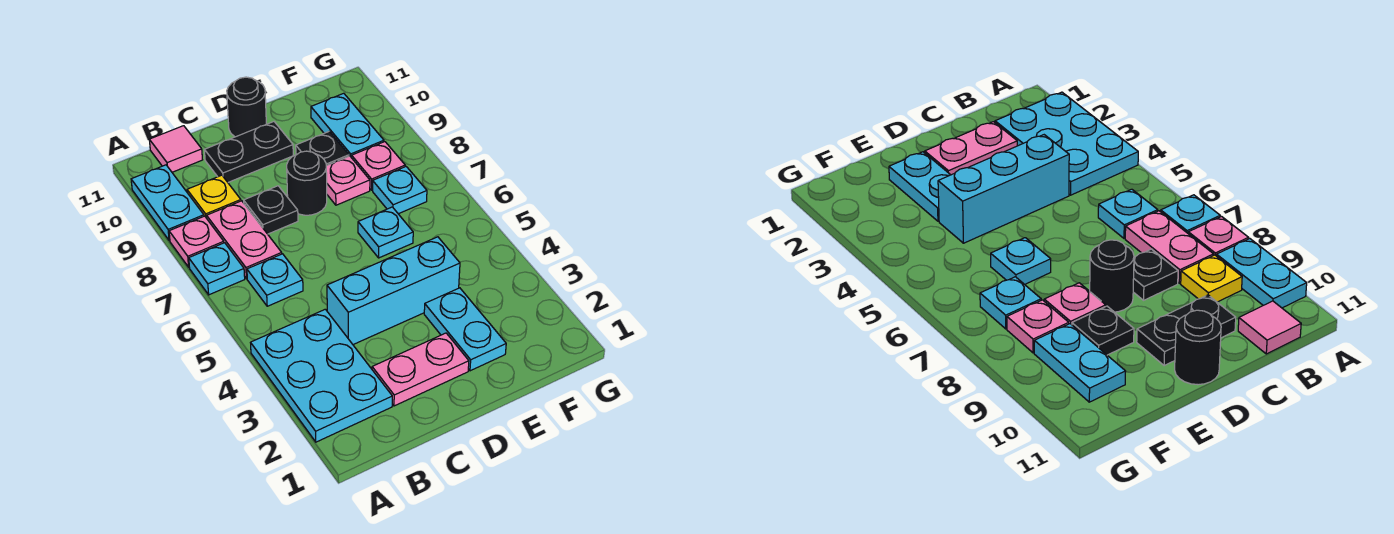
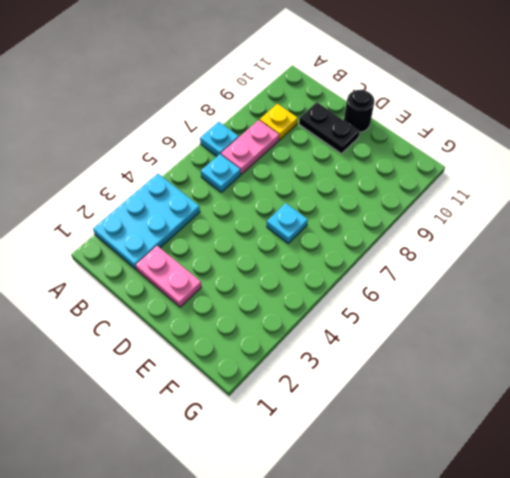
none -> pink plate A8 level 1
none -> cyan plate A9:A10 level 1
none -> pink tile B11 level 1

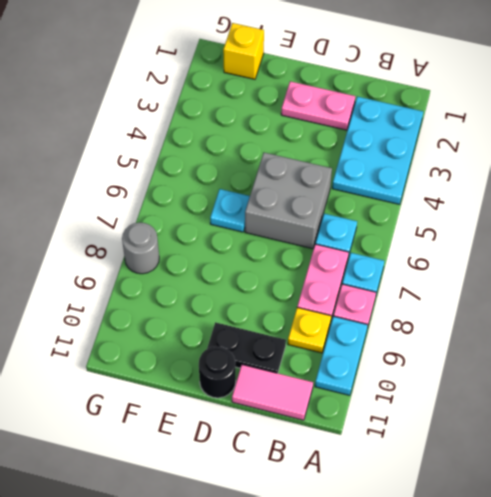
pink tile B11:C11 level 1 -> pink tile B11 level 1
grey brick C5:D6 level 1 -> none
yellow brick F1 level 1 -> none
grey round brick G8 level 1 -> none
none -> cyan brick C4:E4 level 1
none -> black plate C8 level 1
none -> black round brick D8 level 1

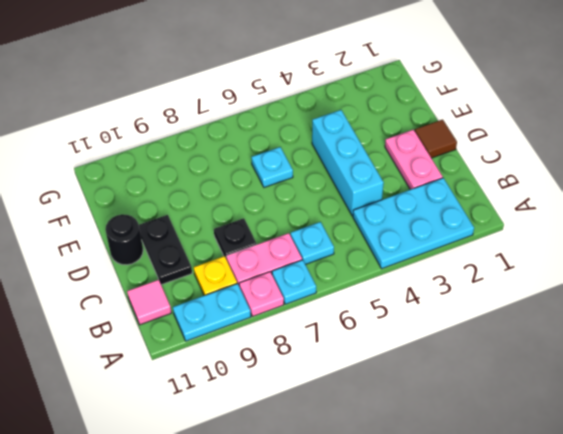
brown tile D1 level 1 -> none
none -> black round brick D8 level 1
none -> cyan plate E2:E3 level 1
none -> pink plate E8 level 1

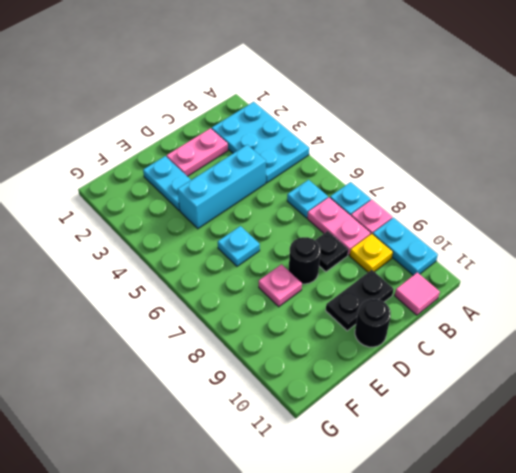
none -> black plate E9 level 1
none -> cyan plate F7 level 1
none -> pink plate F8 level 1

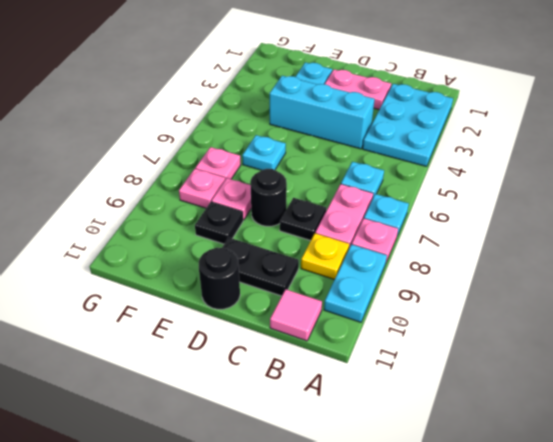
pink plate F7 level 1 -> cyan plate F7 level 1
none -> cyan plate F9:F10 level 1

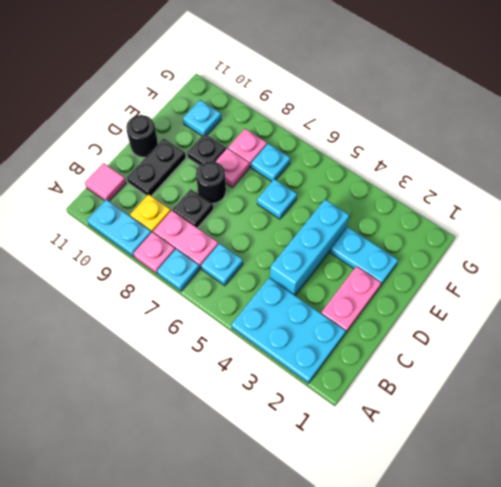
cyan plate F10 level 1 -> cyan plate F9:F10 level 1

